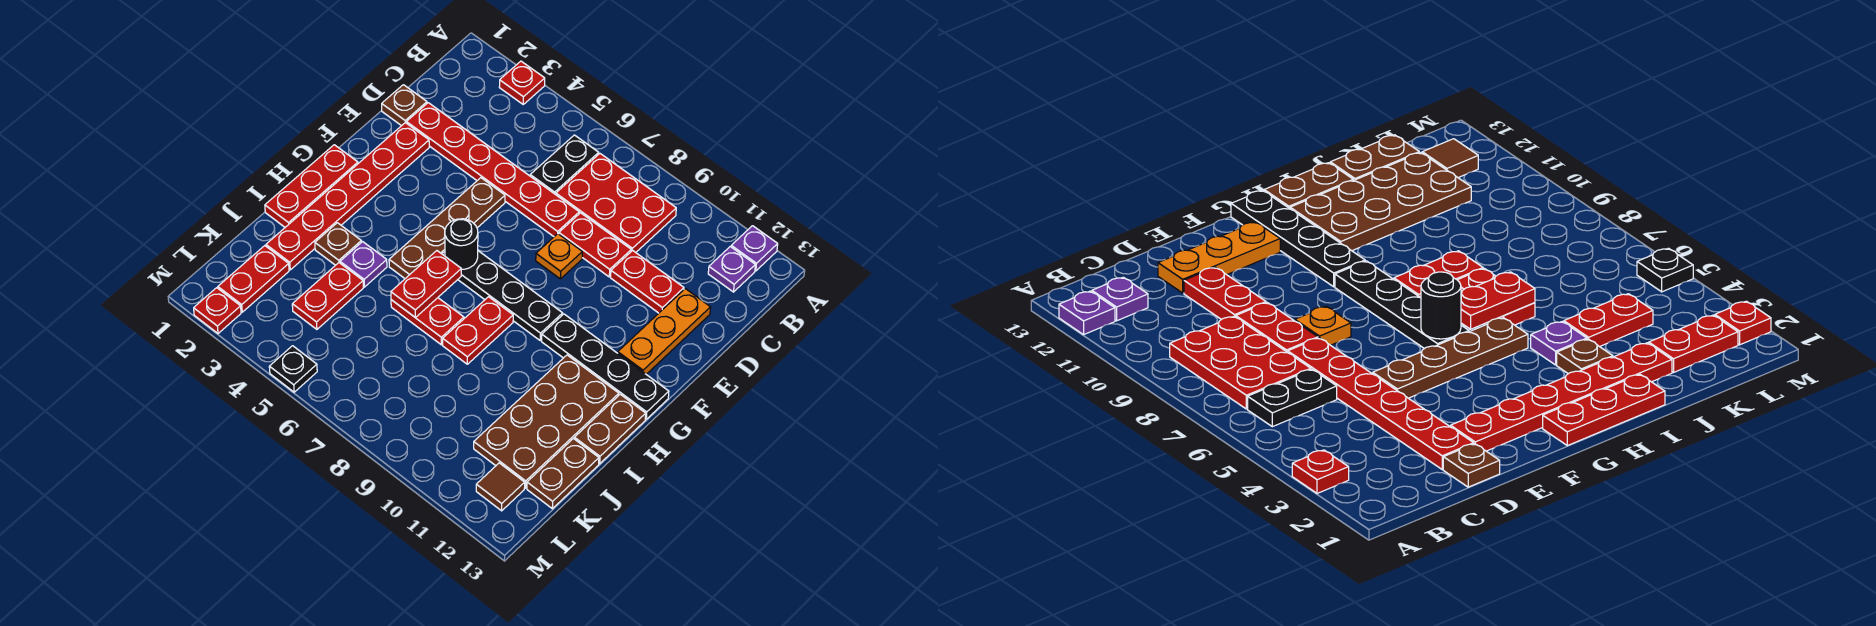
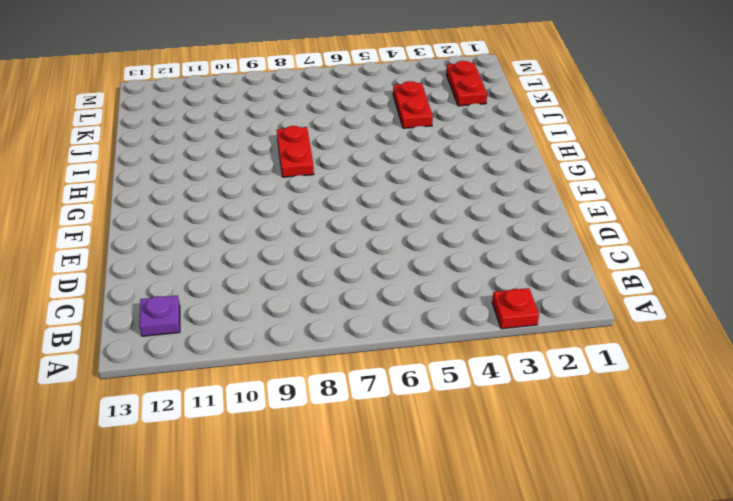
none -> purple plate A12 level 1
none -> black plate B6:C6 level 1
none -> red plate B7:C9 level 1
none -> brown plate D1 level 1

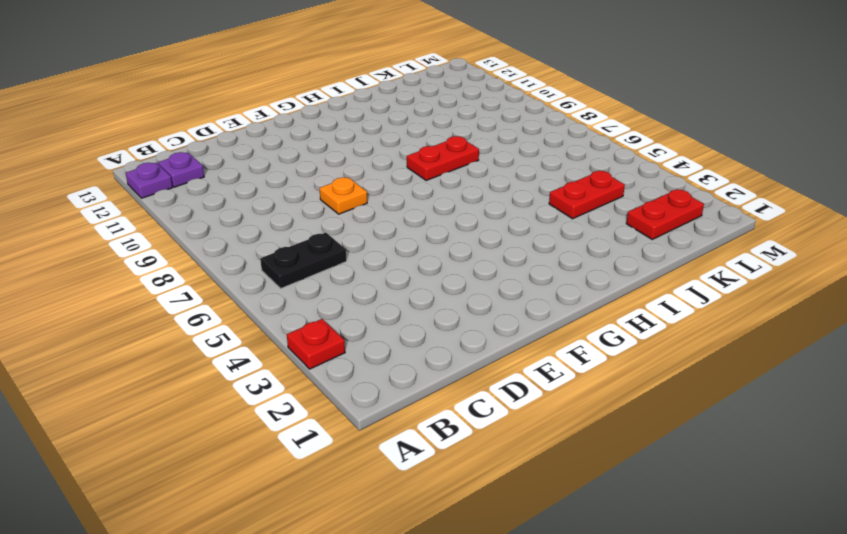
none -> red plate B7:C9 level 1
none -> brown plate D1 level 1
none -> red plate D2:D7 level 1
none -> red plate D8:D9 level 1

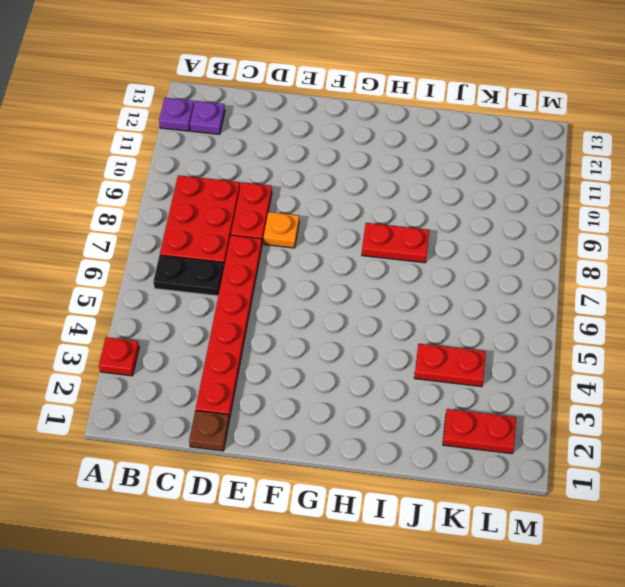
none -> red plate D10:D11 level 1
none -> orange plate D12:F12 level 1
none -> red plate E2:J2 level 1
none -> brown plate E5:H5 level 1

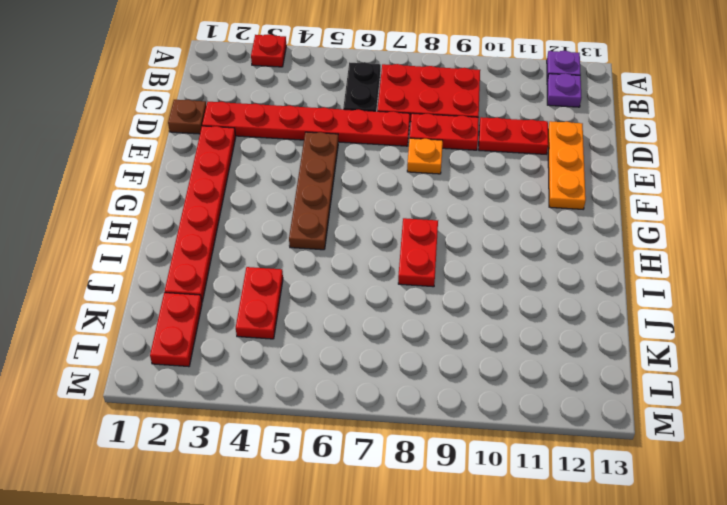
none -> red plate G1:I1 level 1
none -> black plate G6:G9 level 1
none -> black plate G10:G13 level 1
none -> brown plate H11:K12 level 1

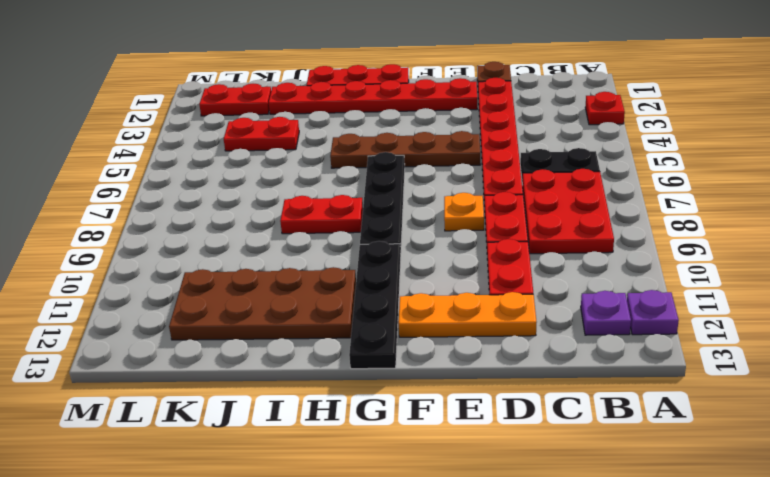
none -> brown plate H13:I13 level 1
none -> brown plate I3 level 1
none -> purple plate I4 level 1
none -> red plate I6:I7 level 1

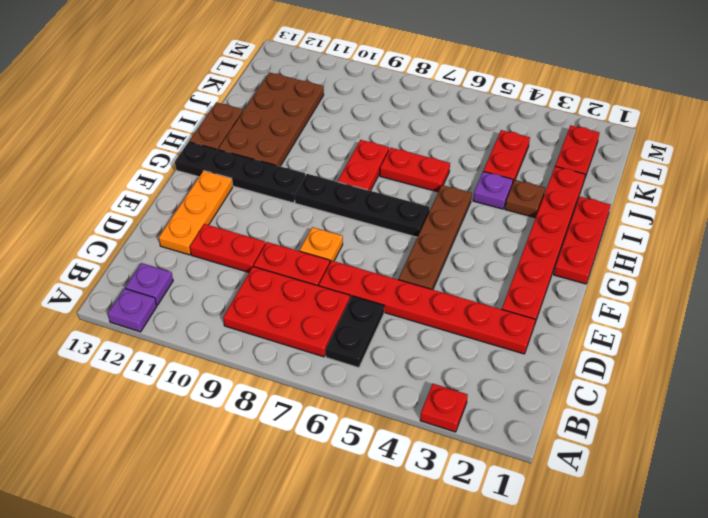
none -> brown plate D1 level 1
none -> brown plate J13:K13 level 1
none -> brown tile L12 level 1
none -> red plate M2 level 1

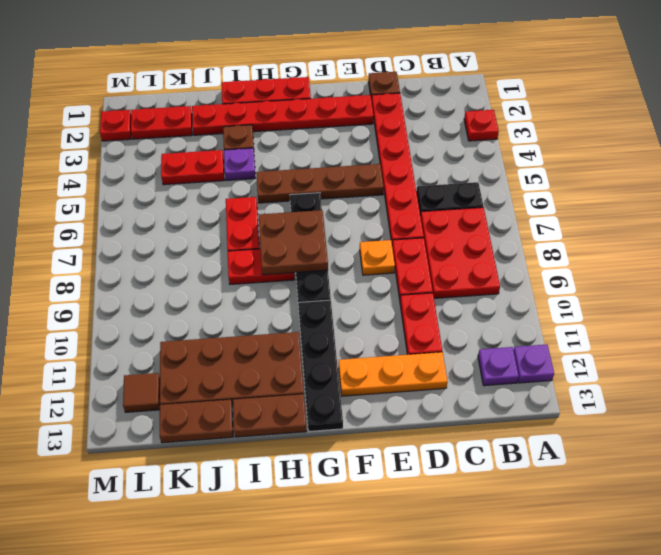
brown plate G7:H8 level 2 -> none
none -> black plate M5 level 1
none -> black round brick G6 level 2
none -> red plate H6:I6 level 2

